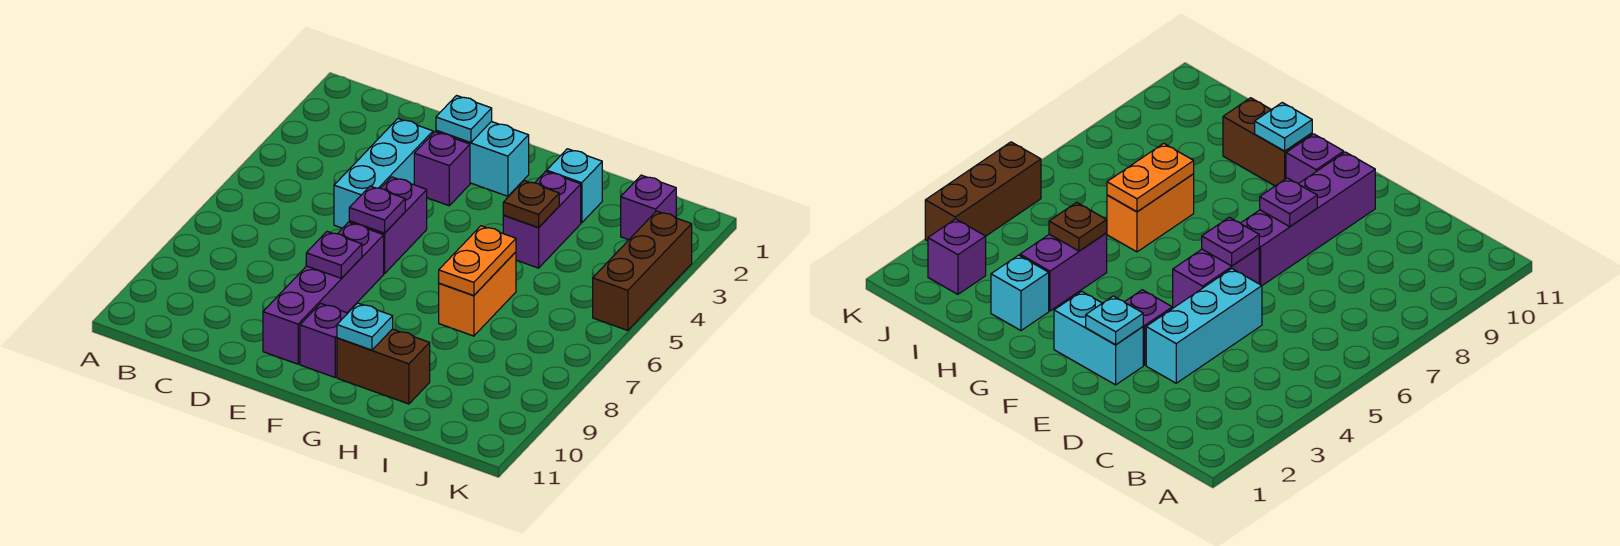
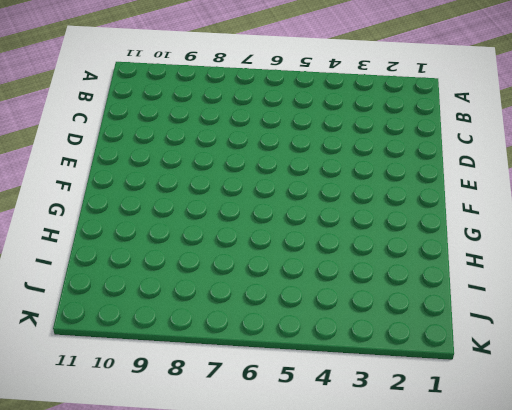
none -> cyan brick D3:D5 level 1
none -> cyan brick E2:F2 level 1
none -> purple brick E3 level 1

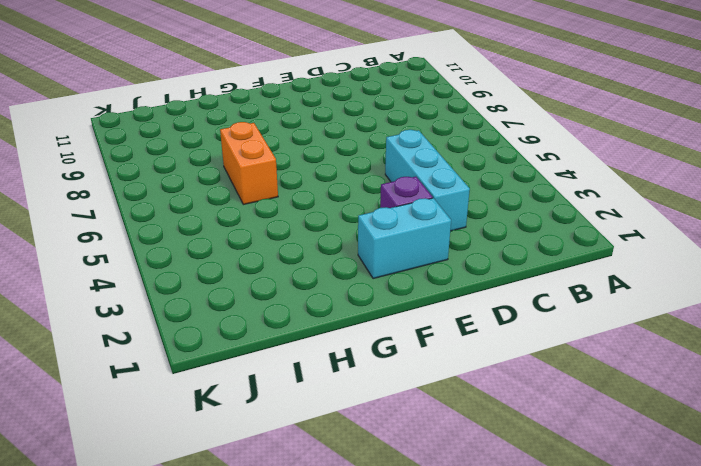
none -> purple brick E5:E6 level 1
none -> purple brick E7:E10 level 1
none -> purple brick F10 level 1

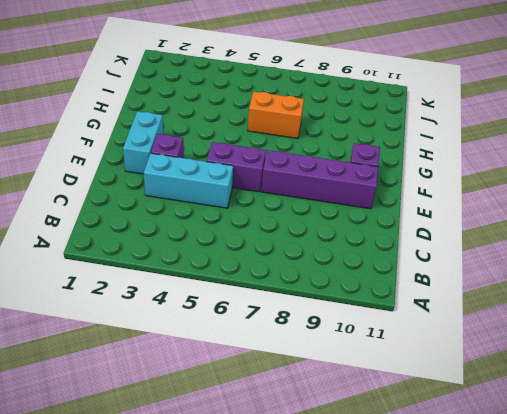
none -> brown brick G10:H10 level 1
none -> cyan brick H2 level 1
none -> purple brick H3:H4 level 1

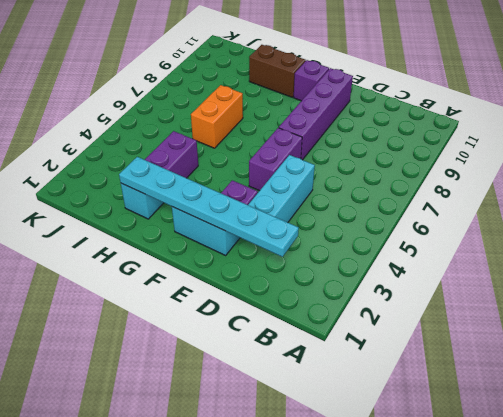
cyan plate C2:H2 level 2 -> cyan plate E2 level 2
none -> purple brick J2 level 1
none -> brown brick K3:K5 level 1
none -> purple plate E6 level 2

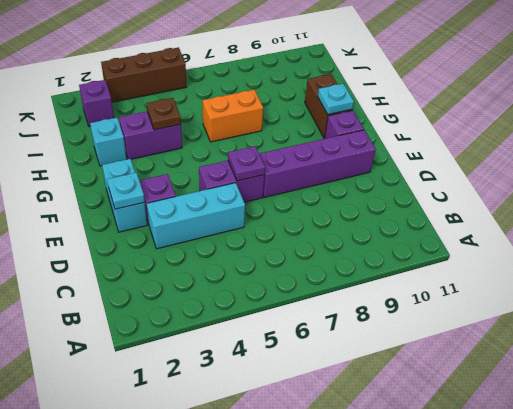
none -> purple plate E8 level 2
none -> orange plate H6:H7 level 2

